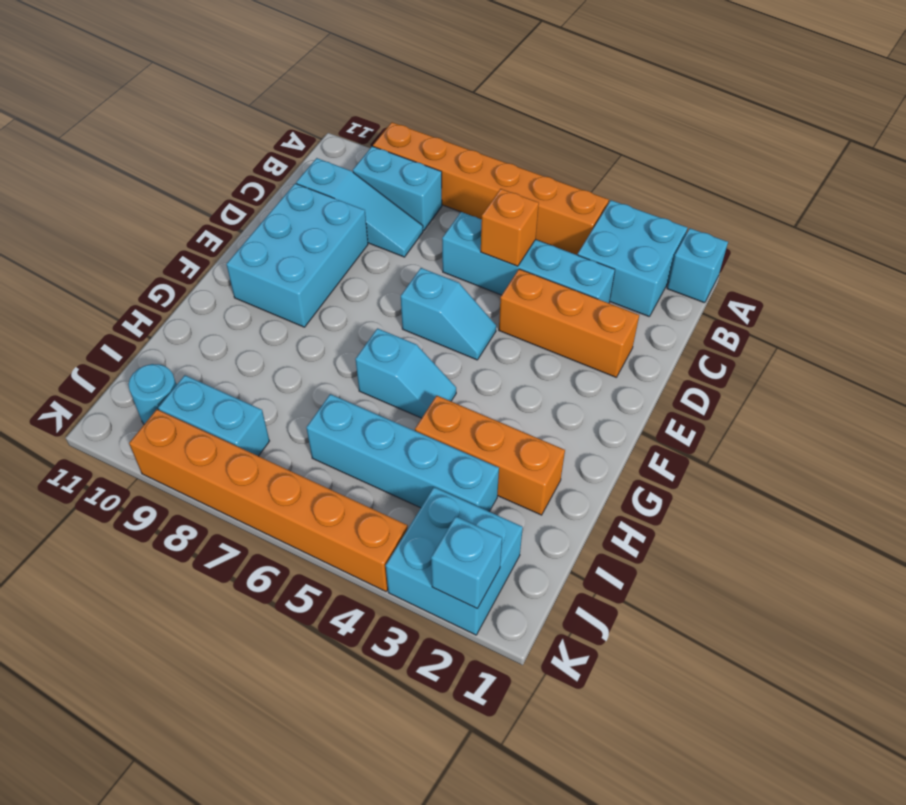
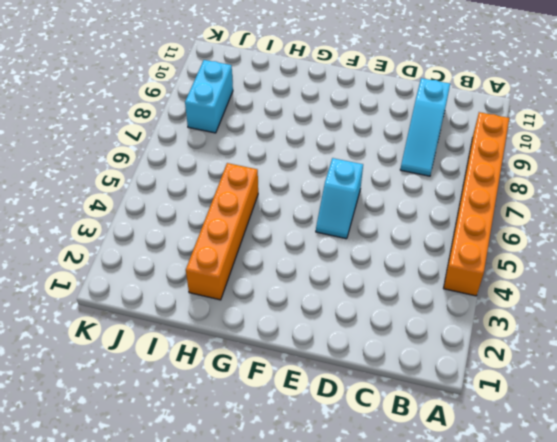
orange brick H2:H5 level 1 -> orange brick H2:H4 level 1
none -> cyan brick A1 level 1
none -> cyan brick A2:B3 level 1
none -> cyan brick B8:B9 level 1

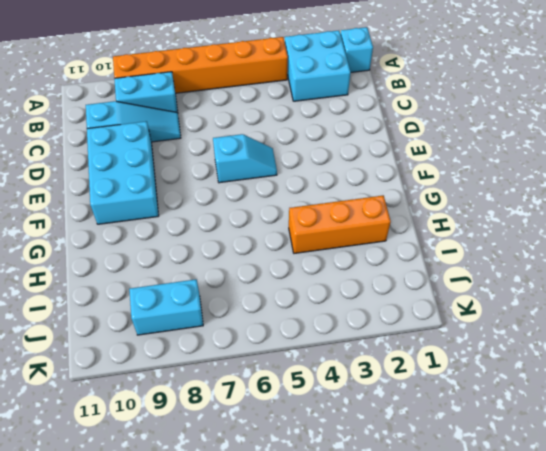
none -> cyan brick C3:C6 level 1
none -> orange brick D2:D4 level 1
none -> cyan slope G5:G6 level 1 top 6

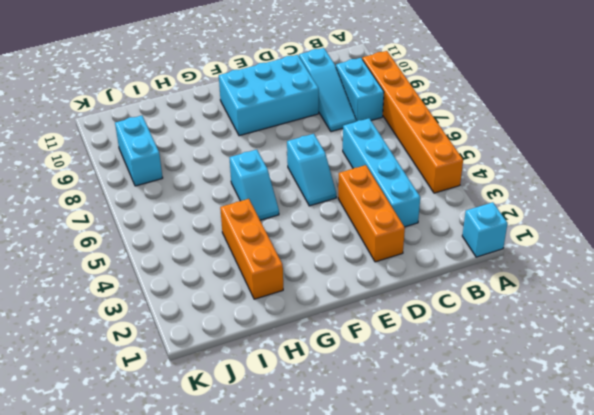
none -> cyan brick A2:B3 level 1
none -> cyan brick I3:I6 level 1
none -> cyan brick J2:K3 level 1

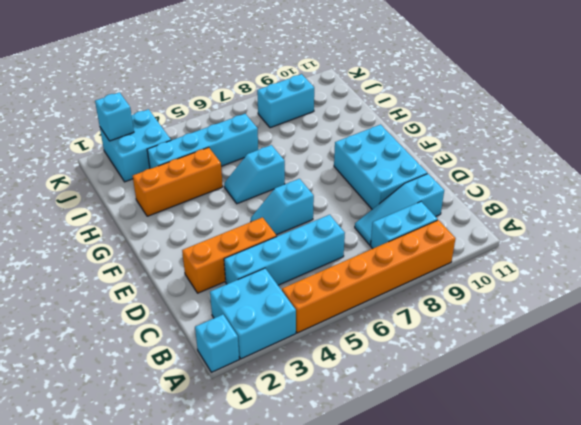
none -> cyan round brick J10 level 1
none -> orange brick K4:K9 level 1
none -> orange brick C5 level 2

